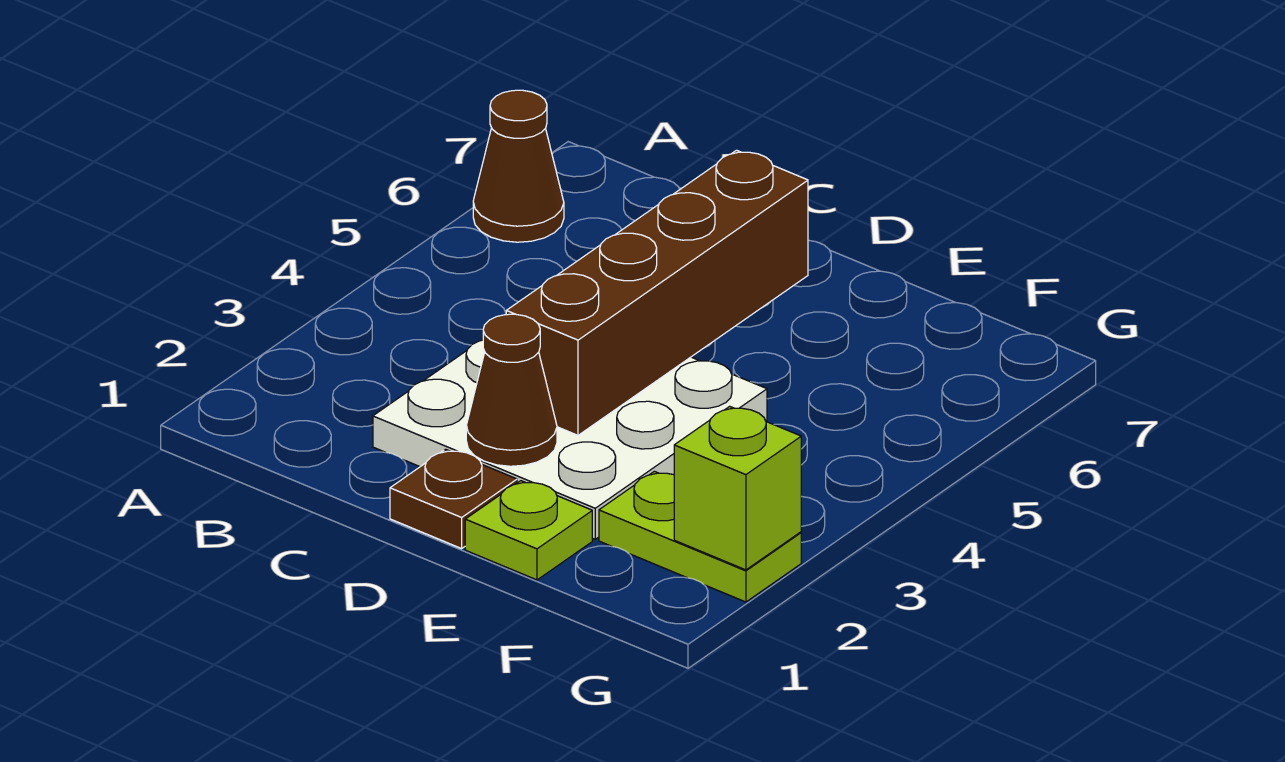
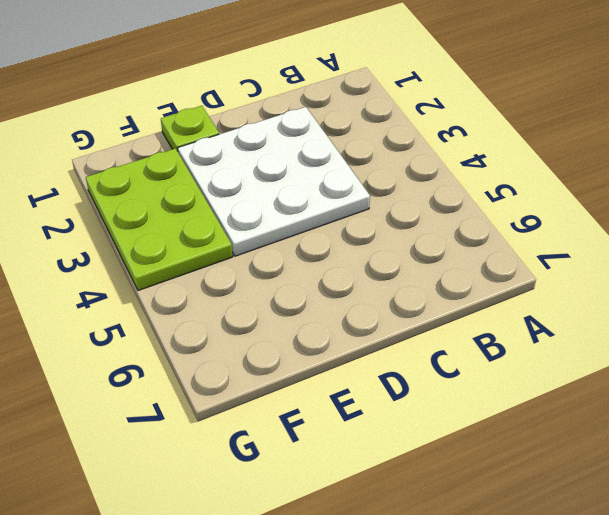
lime plate F2:G4 level 1 -> lime plate F2:G2 level 1
none -> brown cone A6 level 1
none -> brown plate D1 level 1

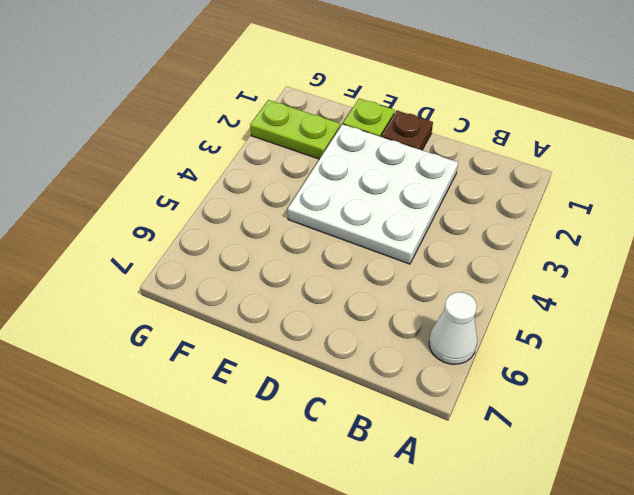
white cone A6 level 1 -> brown cone A6 level 1
none -> brown cone D2 level 2
none -> brown brick D3:D6 level 2

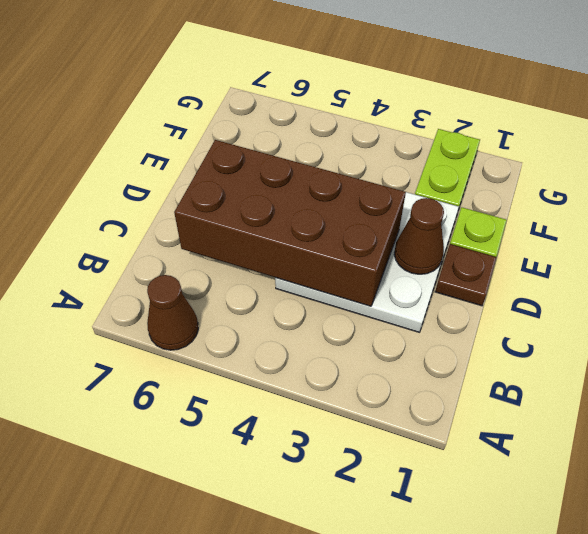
brown brick C3:D6 level 2 -> brown brick D3:D6 level 2
none -> lime brick G2 level 2

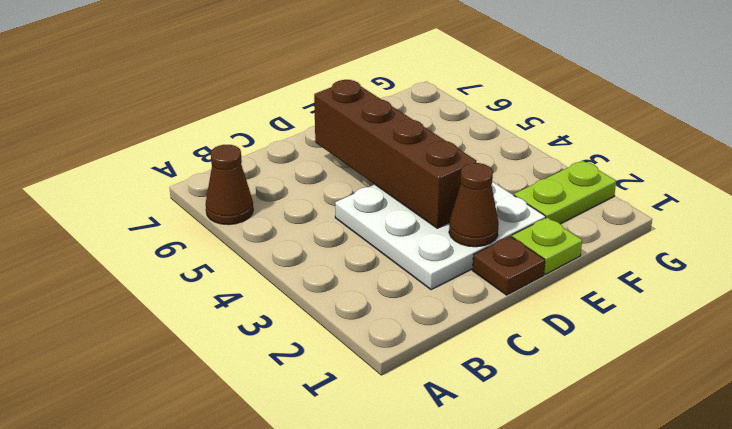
none -> lime brick G2 level 2

